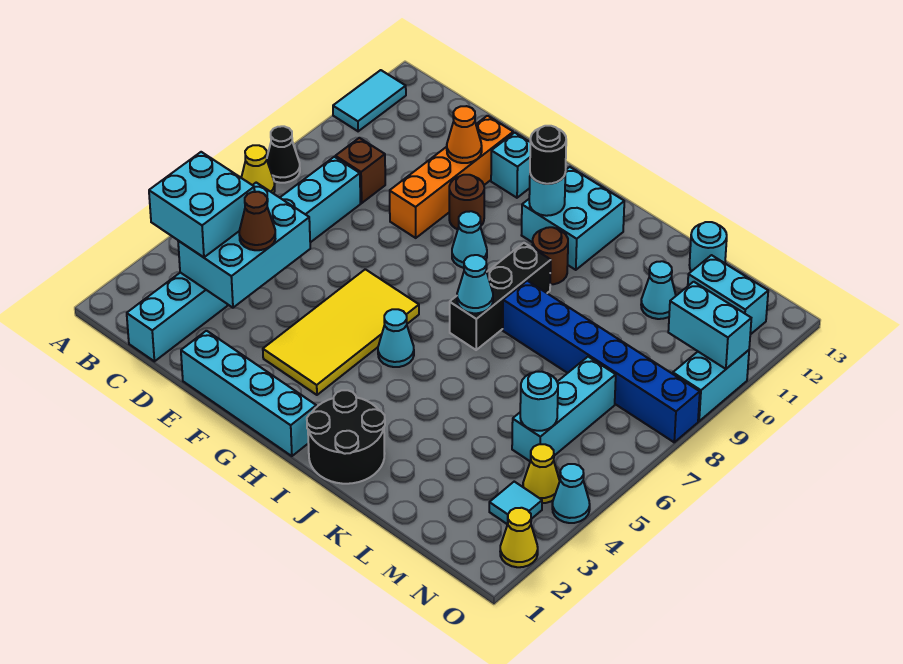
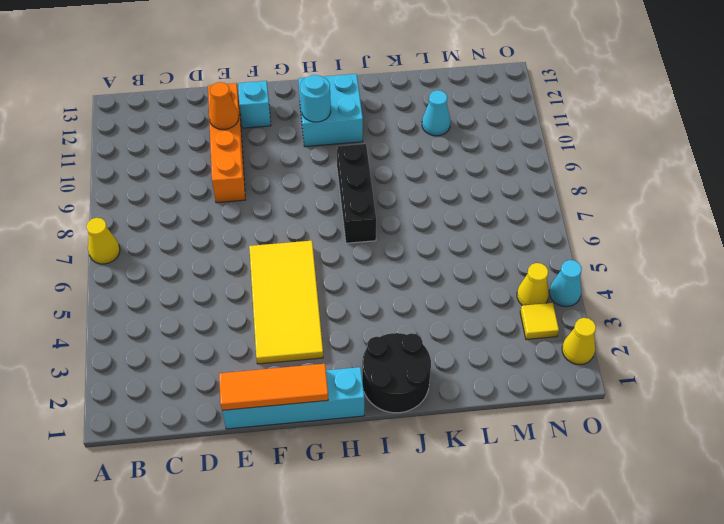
orange tile E1:G1 level 2 -> none
yellow tile N3 level 1 -> cyan tile N3 level 1
none -> black cone A8 level 1
none -> cyan tile A11:A12 level 1
none -> cyan brick C1:C8 level 1
none -> brown brick C9 level 1

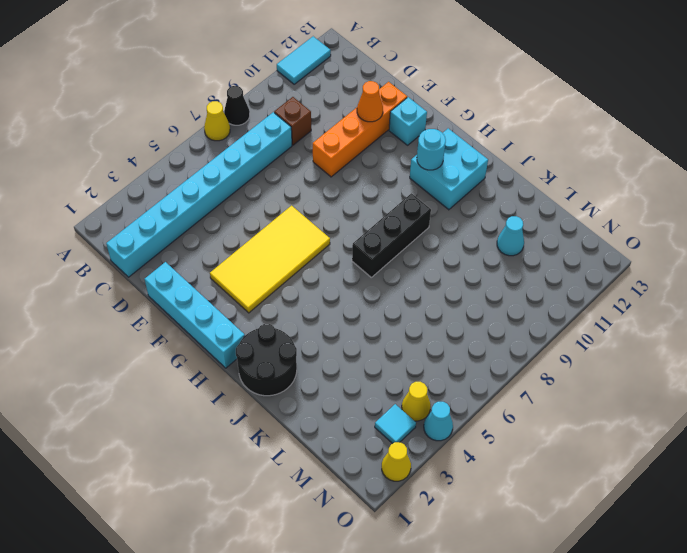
none -> brown round brick F10 level 1
none -> cyan cone G9 level 1
none -> cyan cone H5 level 1
none -> brown round brick I10 level 1

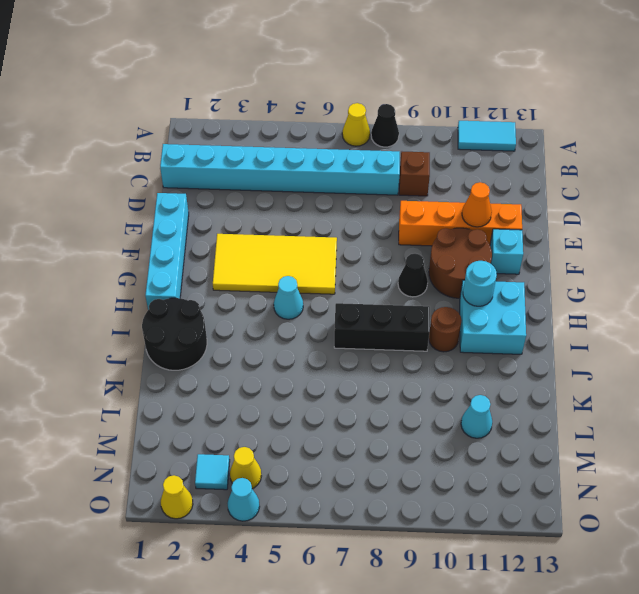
brown round brick F10:G11 level 1 -> brown round brick F10 level 1
black cone G9 level 1 -> cyan cone G9 level 1
none -> blue brick J8:O8 level 1
none -> cyan round brick L13 level 1
none -> cyan brick M5:M7 level 1
none -> cyan brick M12:N12 level 1

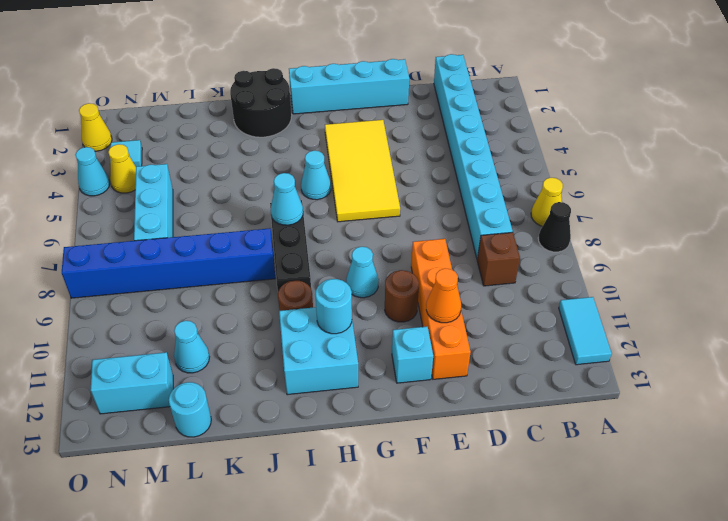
none -> cyan brick O9:O10 level 1
none -> cyan brick C3:D5 level 2
none -> cyan round brick M5 level 2
none -> cyan brick N10:O10 level 2

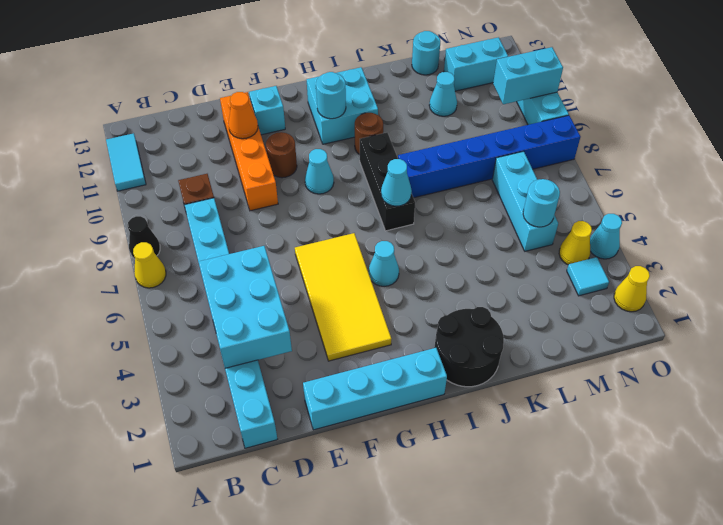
none -> cyan brick B3:C4 level 3
none -> brown cone D4 level 3
none -> black round brick H11 level 3

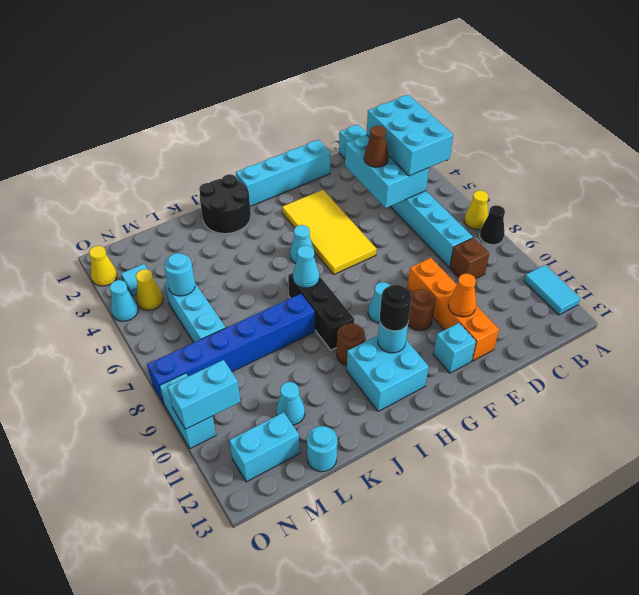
cyan brick B3:C5 level 3 -> cyan brick B3:C4 level 3

